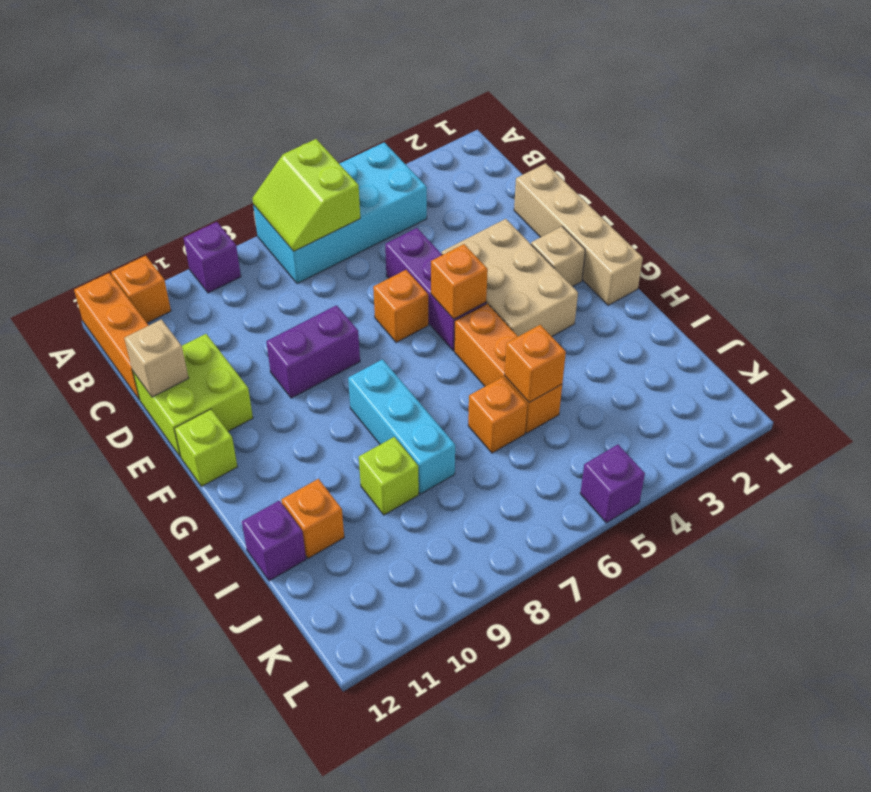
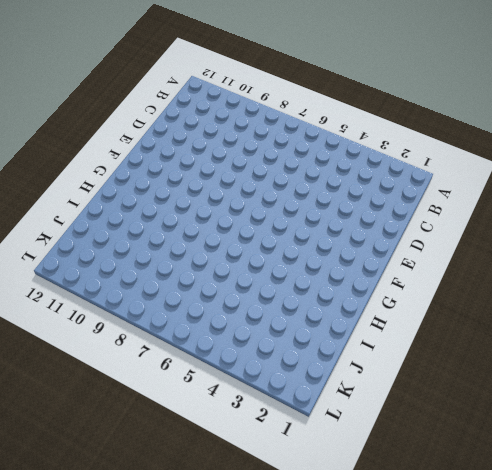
none -> cyan brick A4:B7 level 1
none -> purple brick A9 level 1
none -> orange brick A11 level 1

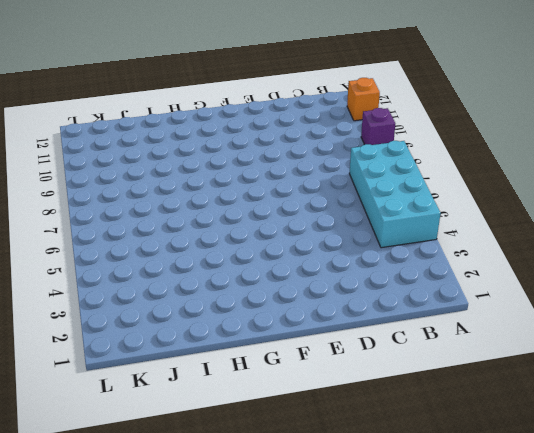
none -> orange brick A12:C12 level 1
none -> tan brick D1:G1 level 1
none -> purple brick D5:F5 level 1

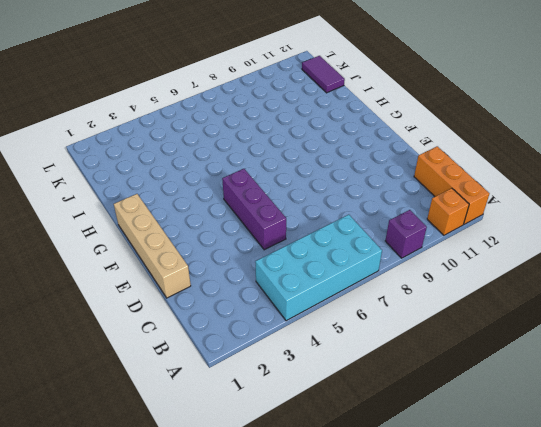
purple tile J12:K12 level 1 -> none
none -> lime brick D11:E12 level 1
none -> tan brick E3:G4 level 1
none -> orange brick E6 level 1

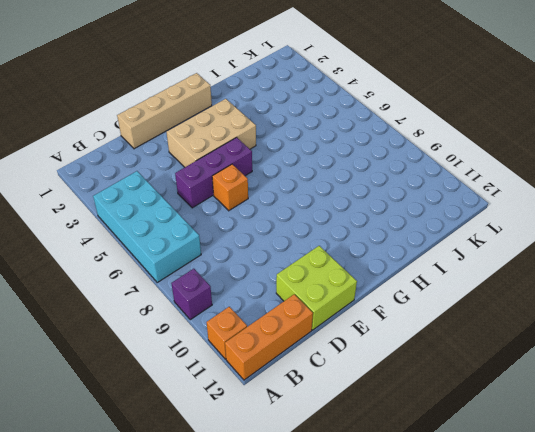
none -> purple brick E8:E9 level 1
none -> tan brick F2 level 1
none -> lime brick F12 level 1

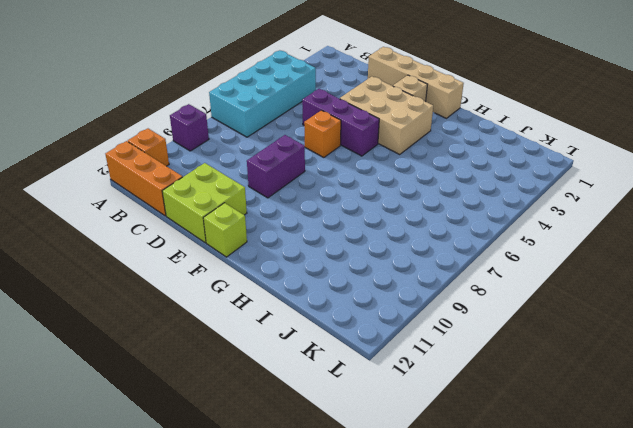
none -> orange brick G5:I5 level 1
none -> cyan brick G8:I8 level 1
none -> orange brick I6 level 1

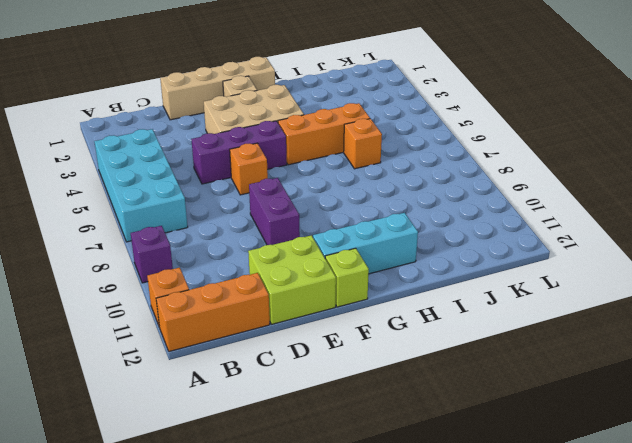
cyan brick F11:H11 level 1 -> cyan brick G8:I8 level 1
none -> lime brick I9 level 1
none -> orange brick I11 level 1
none -> purple brick I12 level 1

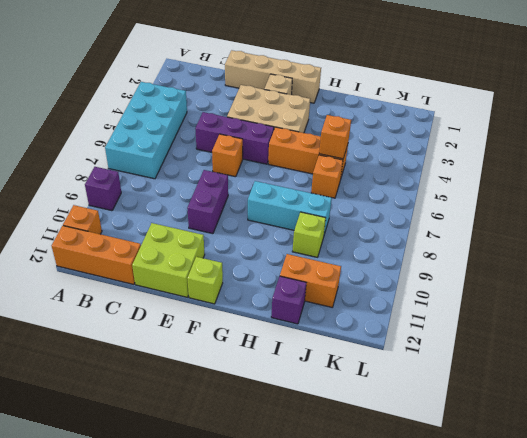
orange brick I11:J11 level 1 -> orange brick I11 level 1
none -> purple brick L5 level 1
none -> lime slope A6:B7 level 2 top 6
none -> tan brick D12 level 2

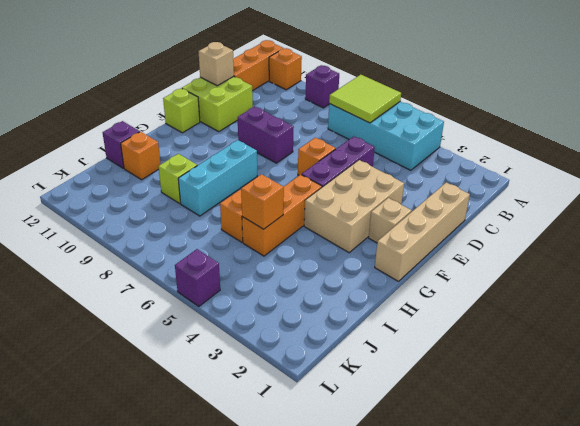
lime tile A6:B7 level 2 -> lime slope A6:B7 level 2 top 6
none -> orange brick F5 level 2

